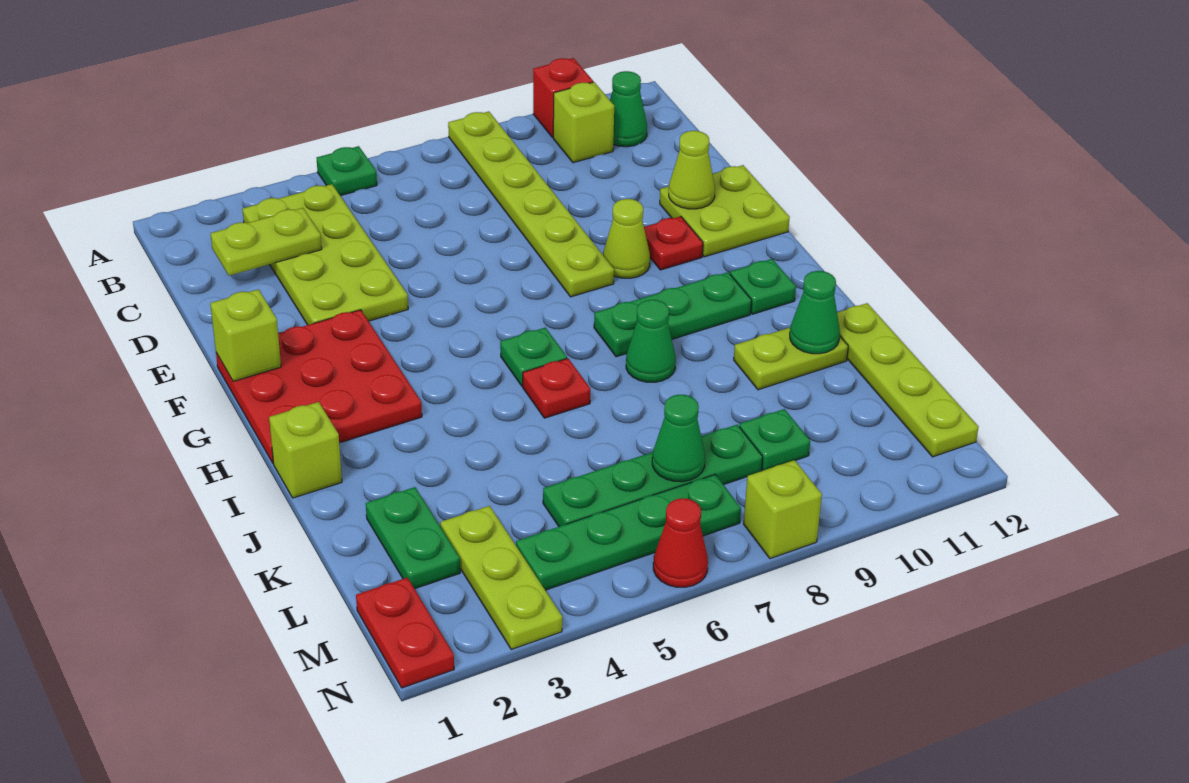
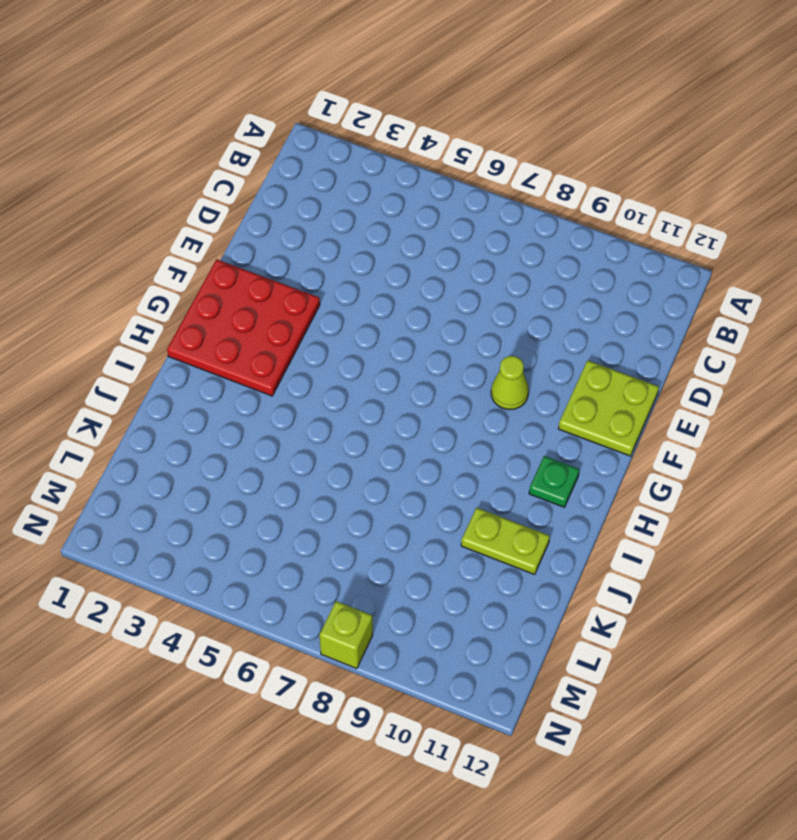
none -> green plate A5 level 1
none -> lime plate A8:F8 level 1
none -> red brick A10 level 1
none -> lime plate B3:E4 level 1

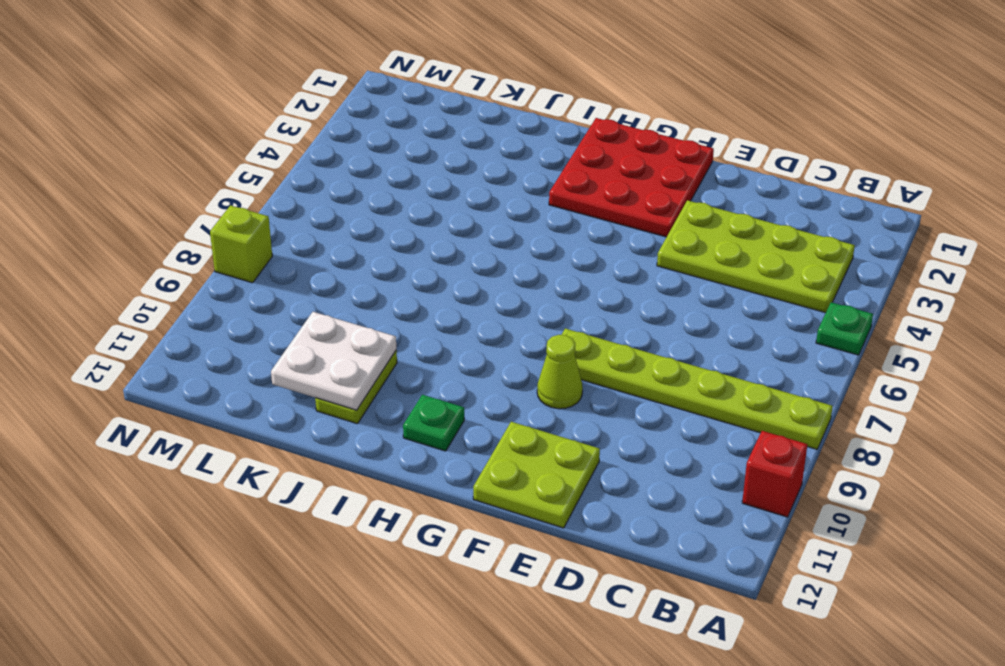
white plate J10:K11 level 2 -> green cone J11 level 2
none -> lime brick B10 level 1
none -> green cone B11 level 1
none -> red plate F10 level 1
none -> green plate H6 level 1

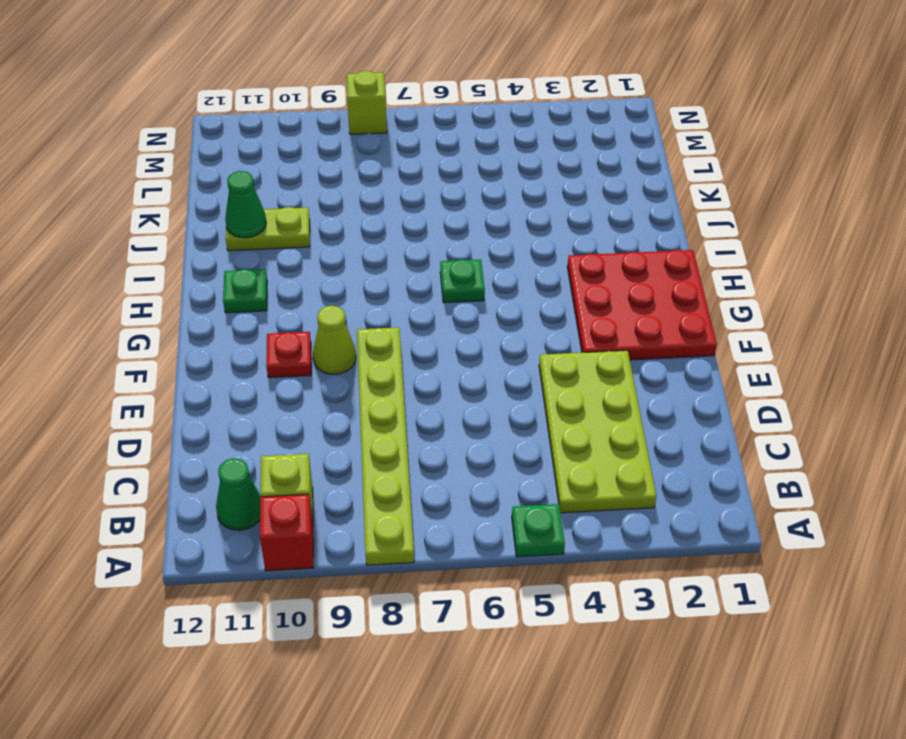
none -> lime plate E11:F12 level 1
none -> green plate H8:H10 level 1
none -> lime brick I1 level 1
none -> red plate I6 level 1

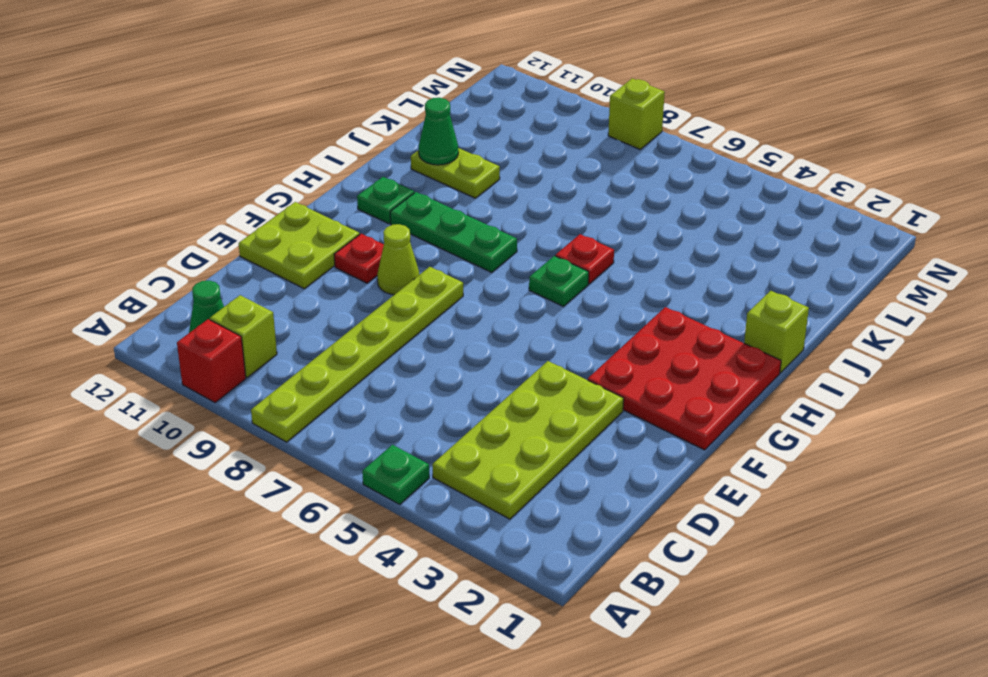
none -> green cone I8 level 1
none -> lime plate J12:M12 level 1
none -> green plate K2:L2 level 1
none -> lime plate L3:N3 level 1

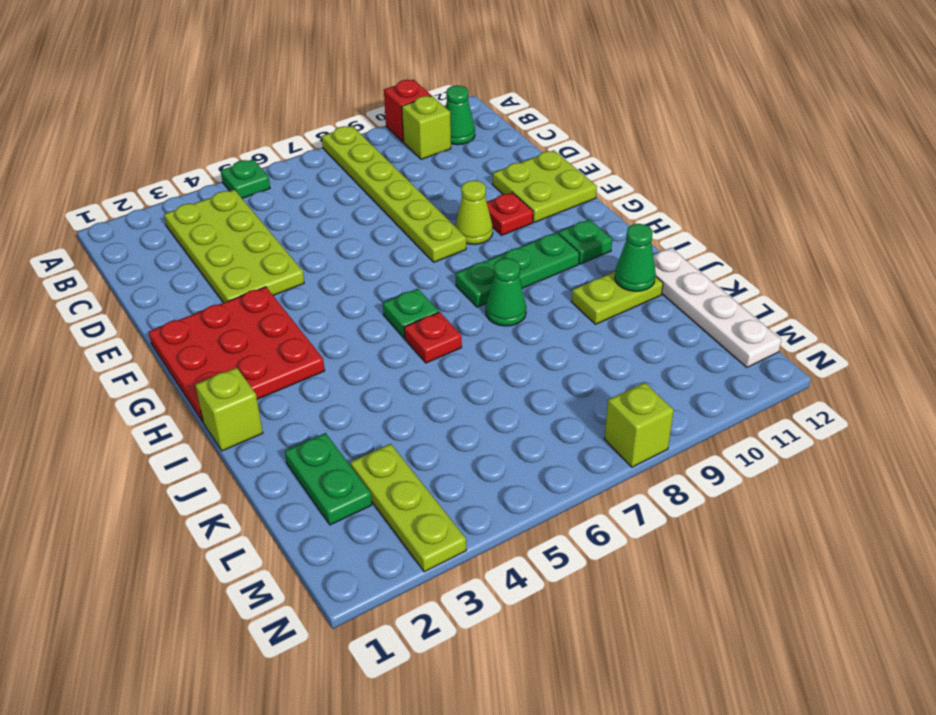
white plate J12:M12 level 1 -> lime plate J12:M12 level 1
none -> green plate L5:L8 level 1
none -> green plate L9 level 1
none -> red plate M1:N1 level 1
none -> green plate M4:M7 level 1

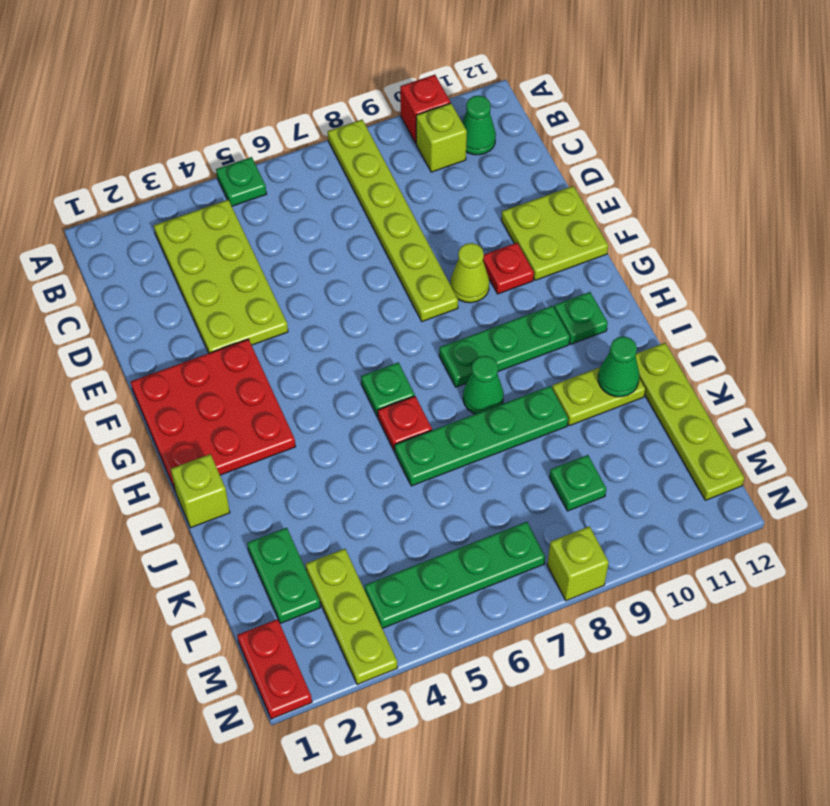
green plate J6:J9 level 1 -> green plate L5:L8 level 1
none -> red cone N6 level 1
none -> lime plate C2:C3 level 2
none -> lime cone E11 level 2
none -> lime brick F1 level 2

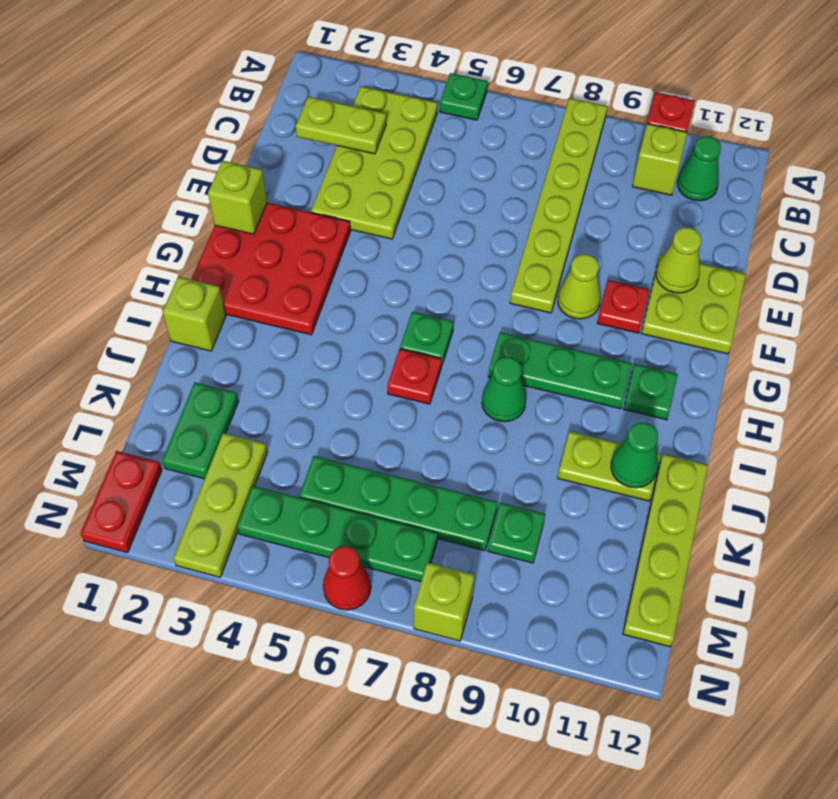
none -> green cone L7 level 2

